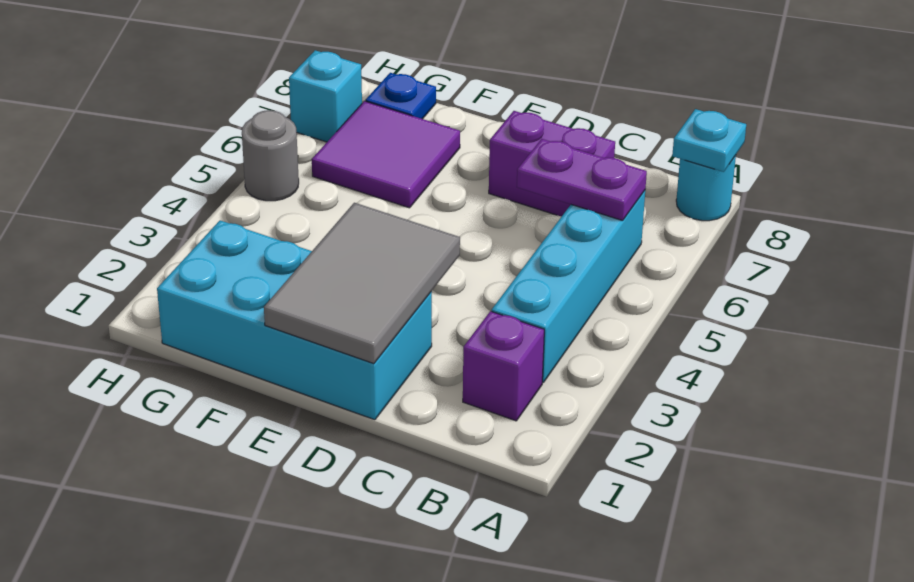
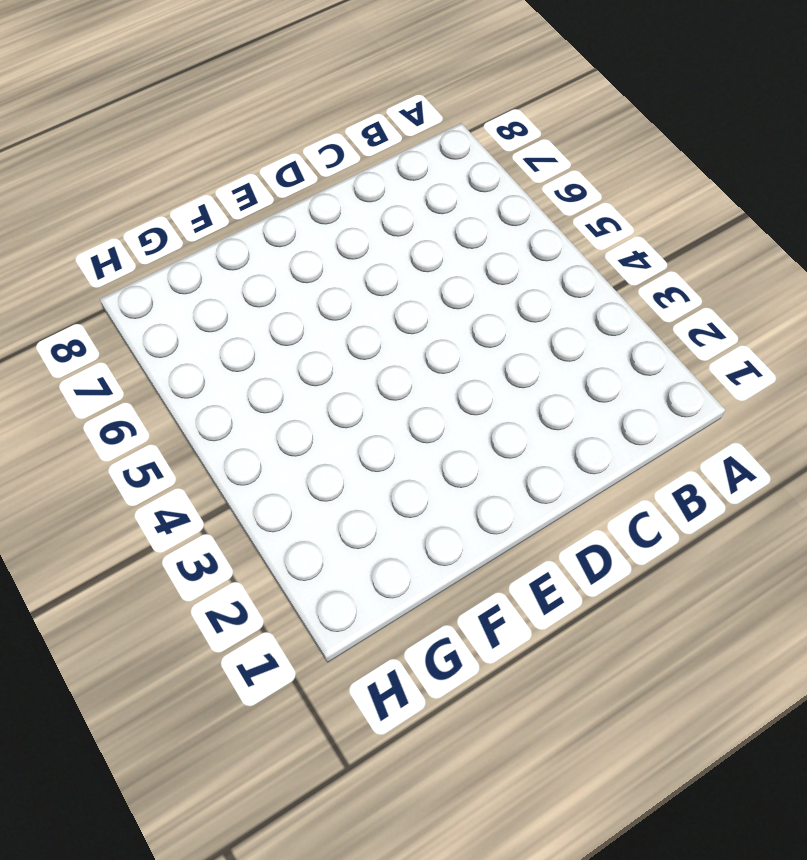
none -> cyan round brick A8 level 1
none -> purple brick B2 level 1
none -> cyan brick B3:B6 level 1

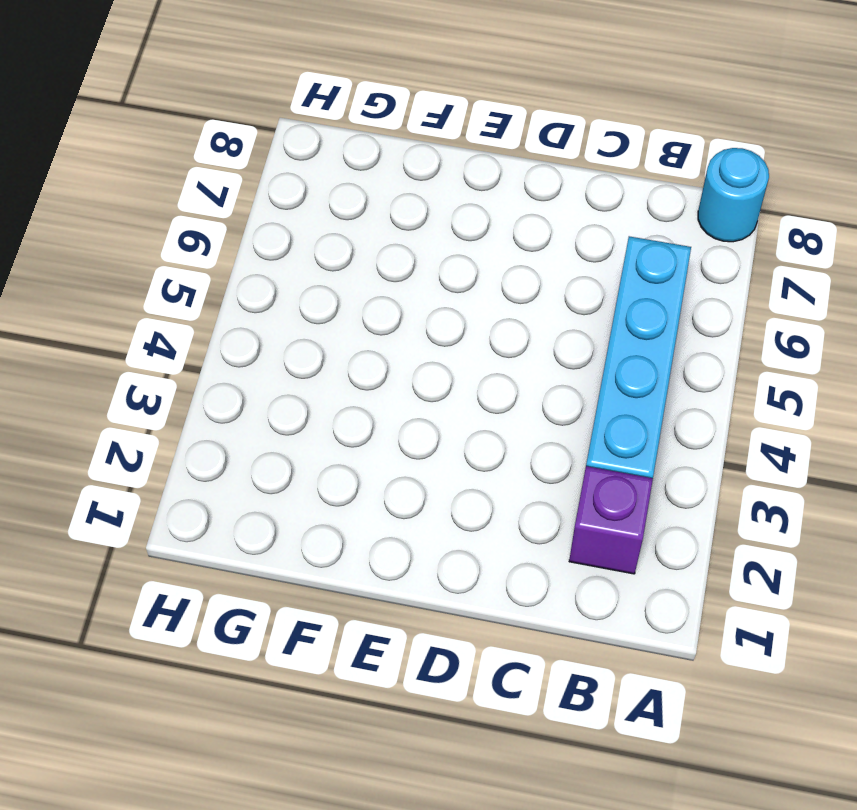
none -> purple brick C7:D7 level 1
none -> cyan brick D1:G2 level 1
none -> purple tile F6:G7 level 1

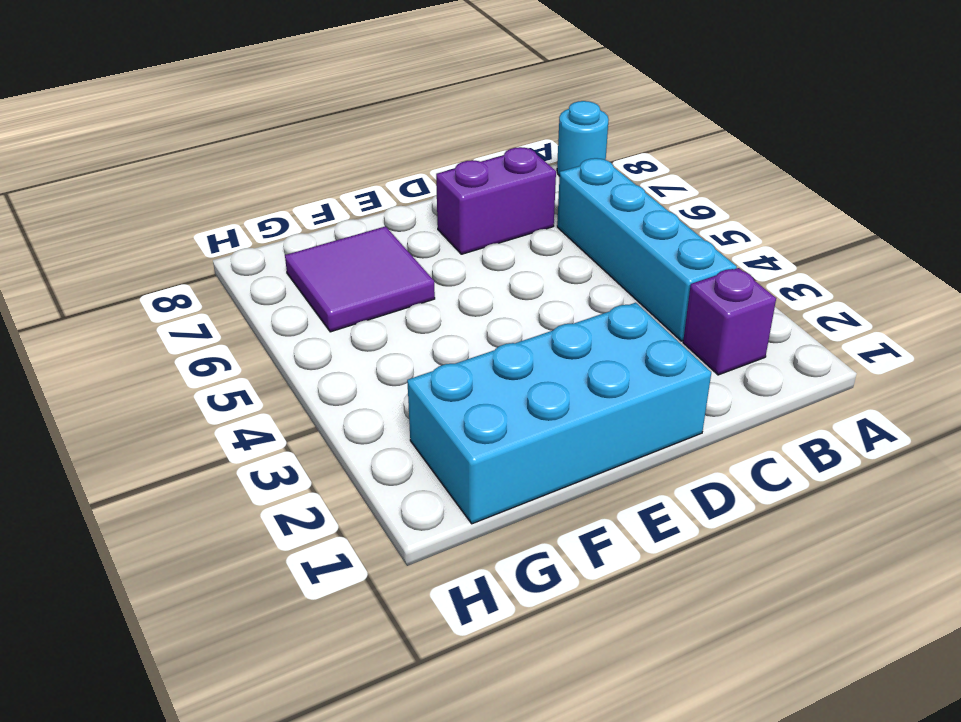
none -> blue plate G8 level 1
none -> grey round brick H5 level 1
none -> cyan brick H7 level 1

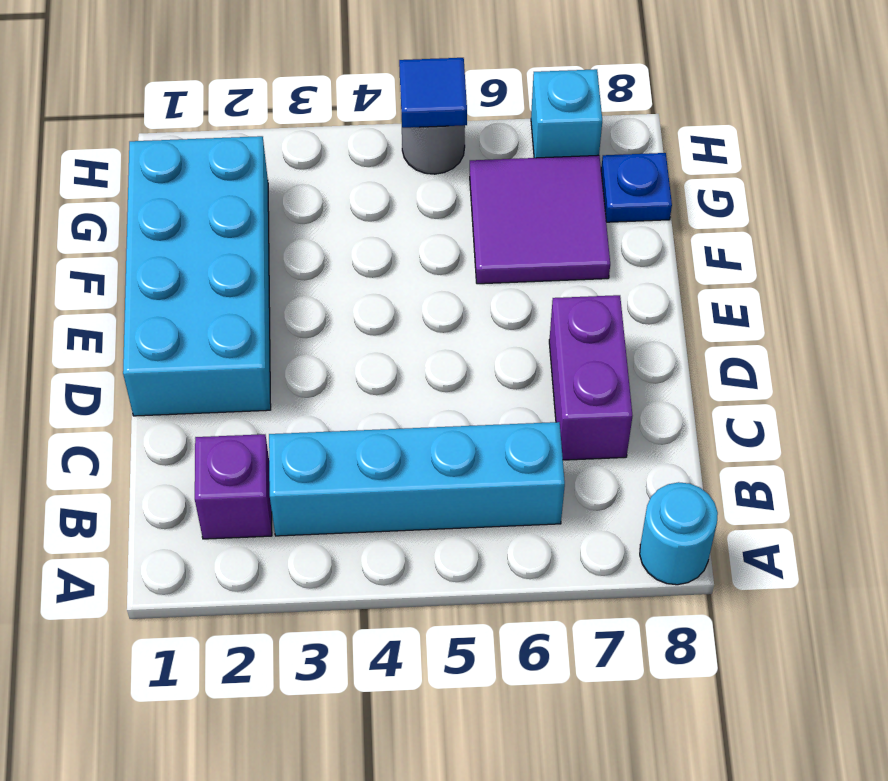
blue tile H5 level 2 -> none
none -> cyan plate A8 level 2
none -> purple plate B6:C6 level 2
none -> grey tile D1:E3 level 2

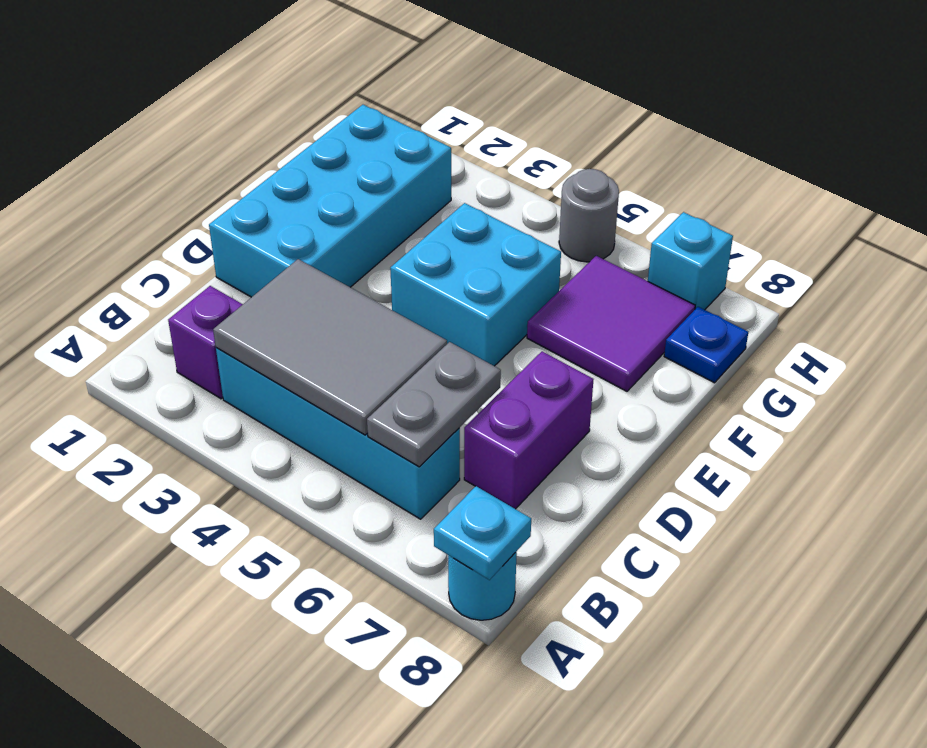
grey tile B3:C5 level 2 -> grey tile D1:E3 level 2
grey plate B6:C6 level 2 -> purple plate B6:C6 level 2
cyan brick E4:F5 level 1 -> none

